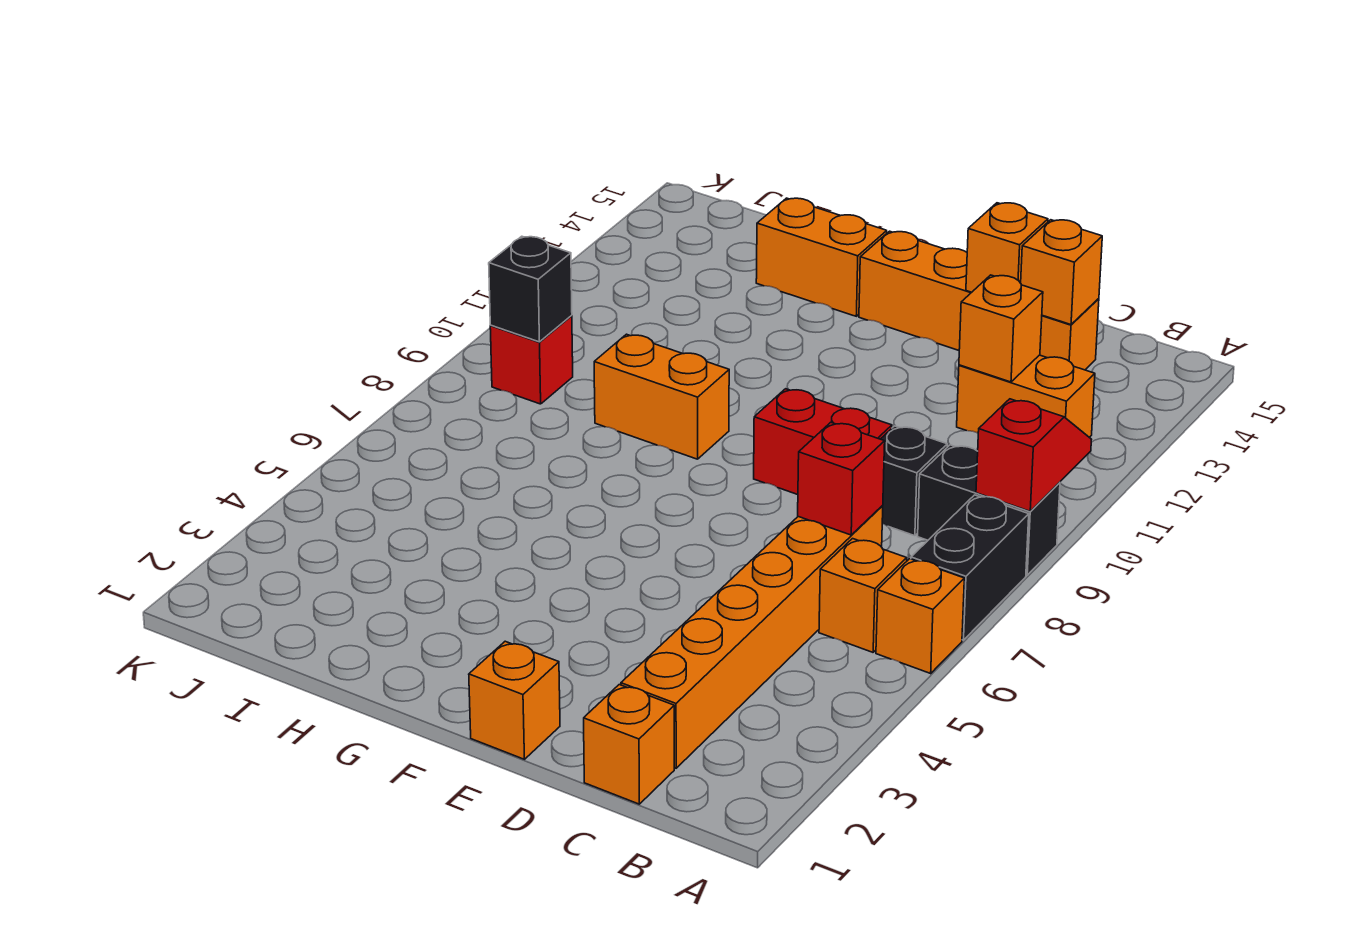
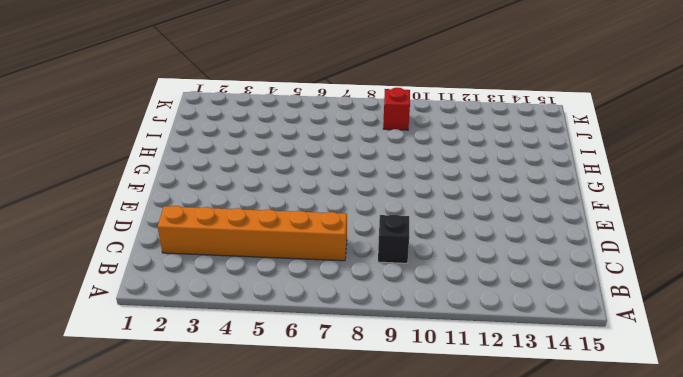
none -> orange brick A6 level 1
none -> black brick A7:A8 level 1
none -> black brick A9:B9 level 1

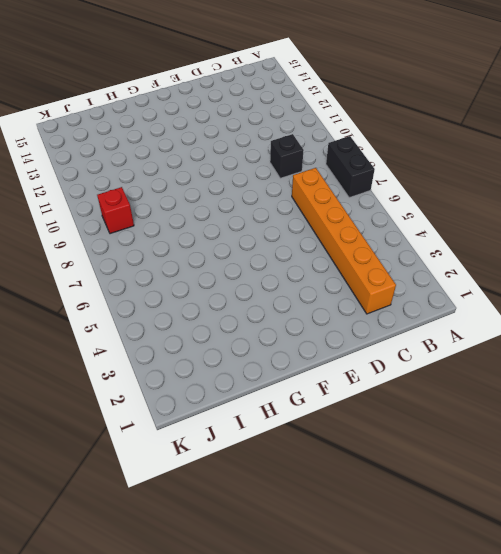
none -> orange brick A6 level 1
none -> black brick A9:B9 level 1
none -> orange brick B6 level 1

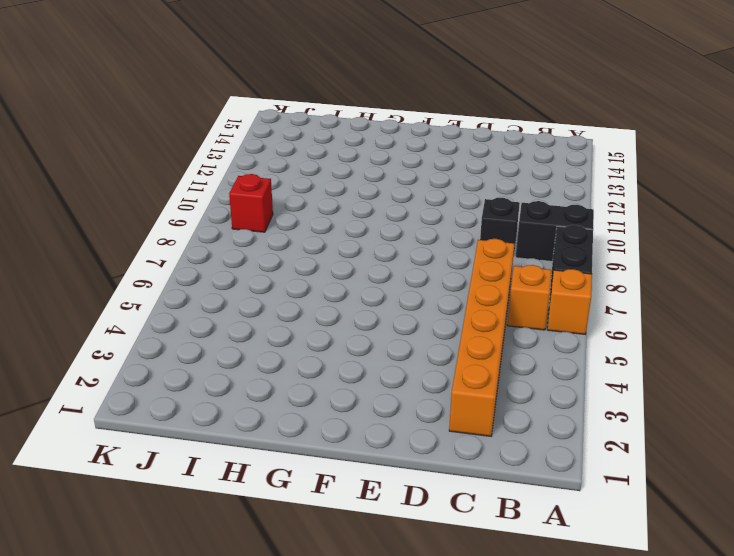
none -> orange brick B12:C12 level 1
none -> orange brick C1 level 1
none -> orange brick C14:F14 level 1

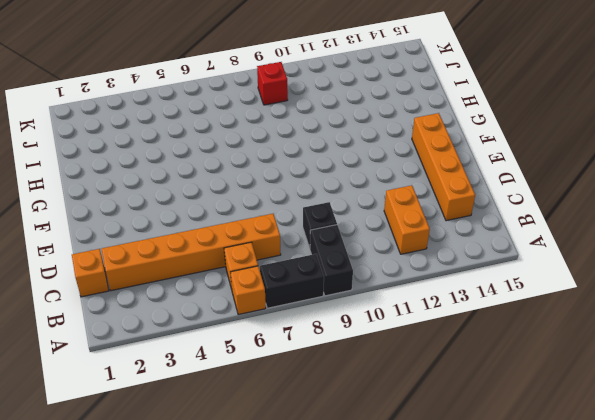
none -> red brick D9:E9 level 1
none -> orange brick E1 level 1
none -> orange brick G9:H9 level 1

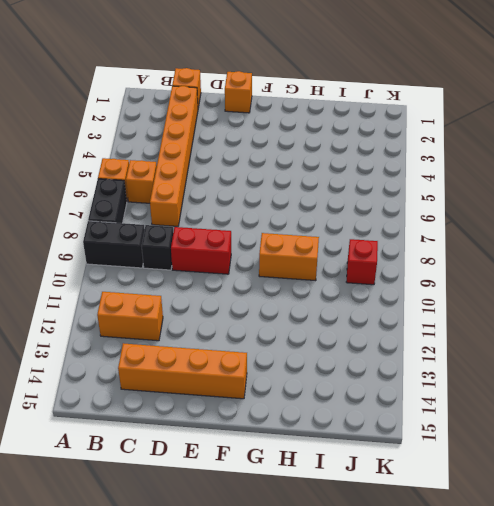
none -> orange brick G14:H14 level 1
none -> red slope A9:A10 level 2 top 9
none -> red brick C7 level 2

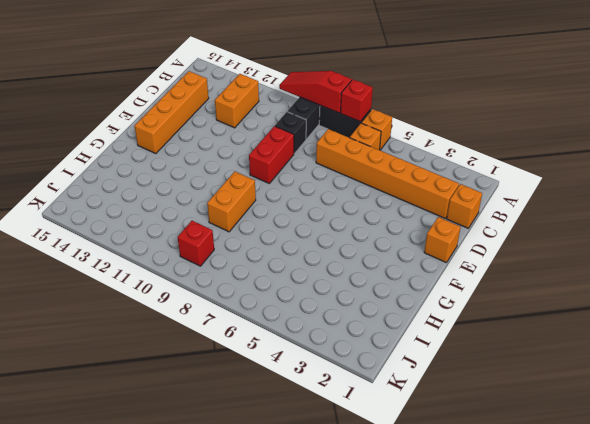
red brick A7 level 2 -> red brick C7 level 2
red slope A8:A10 level 2 top 8 -> red slope A9:A10 level 2 top 9
none -> orange brick G14:H14 level 1
none -> orange brick C12 level 2
none -> orange brick C14 level 2

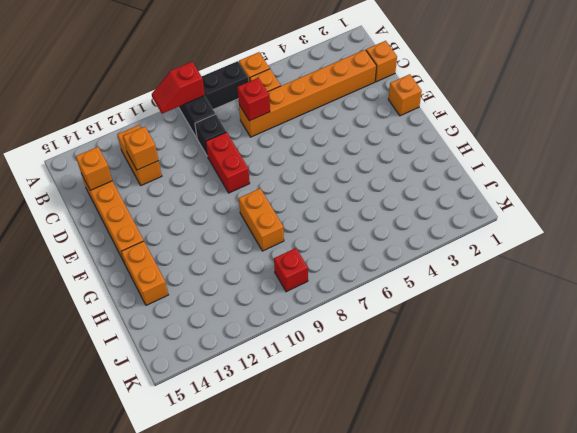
none -> orange brick D14 level 2
none -> black brick J9 level 2

